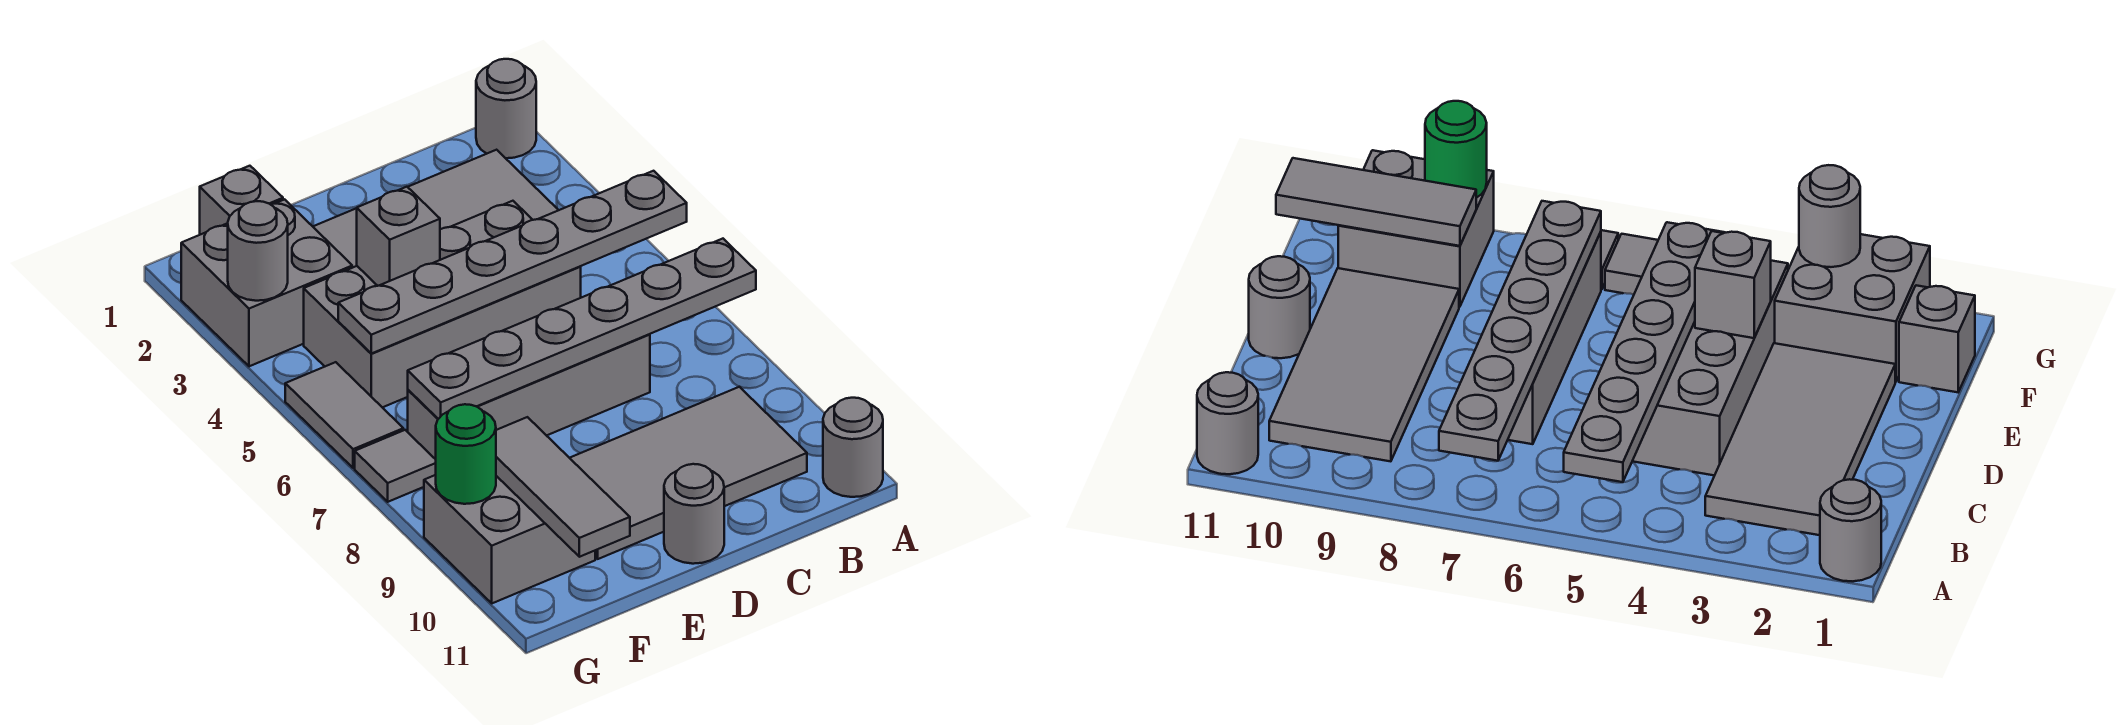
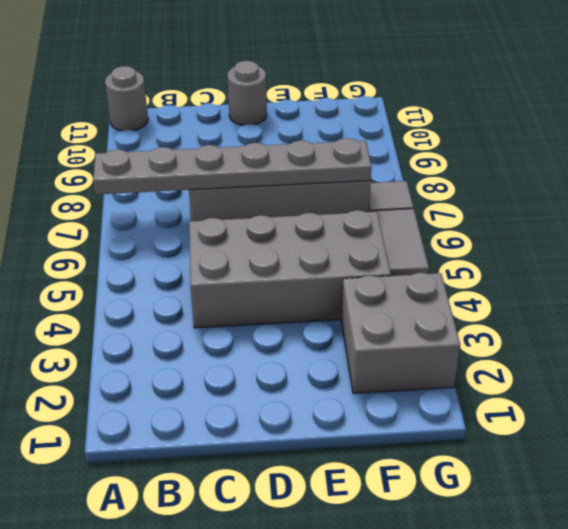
none -> grey round brick A1 level 1
none -> grey tile B2:E3 level 1
none -> grey tile B9:E10 level 1

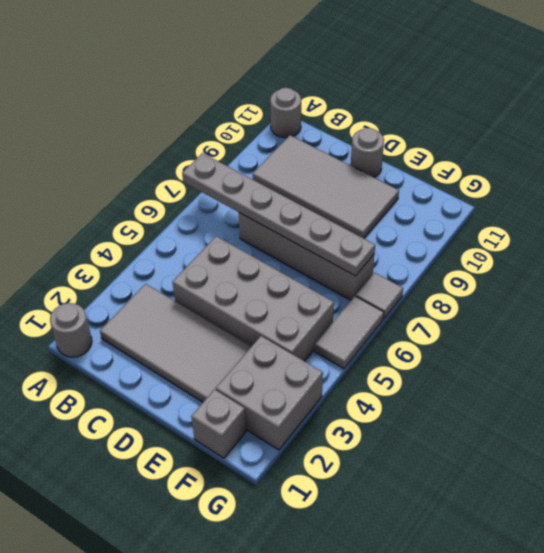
none -> grey brick F9:G10 level 1
none -> grey plate A5:F5 level 2
none -> grey brick E4 level 2

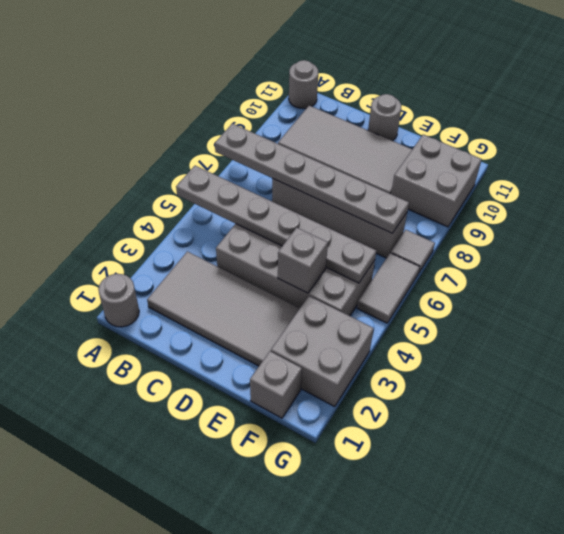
none -> grey tile F9:F11 level 2
none -> grey round brick G3 level 2
none -> green round brick G9 level 2

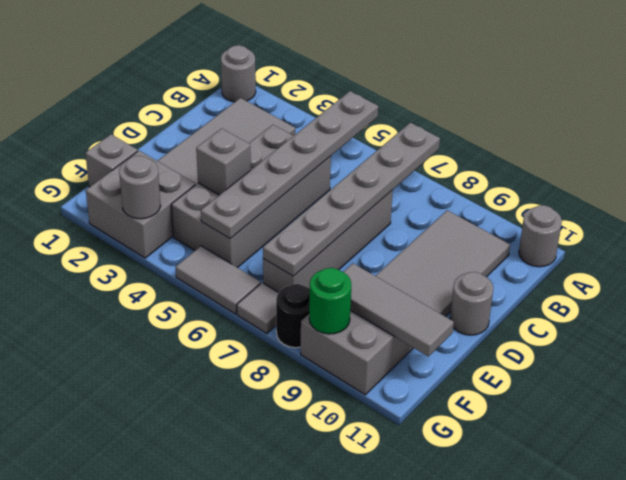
black round brick G8 level 1 -> none

